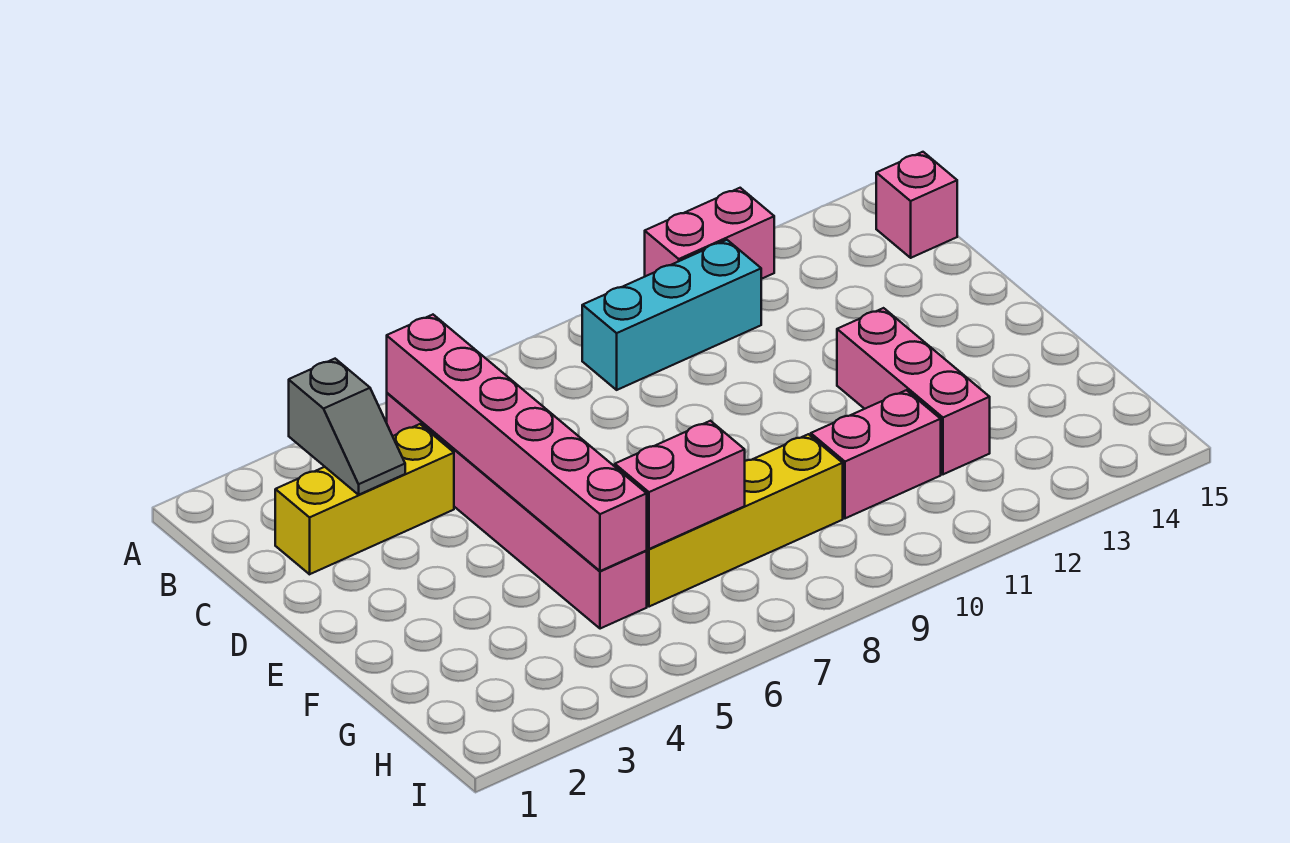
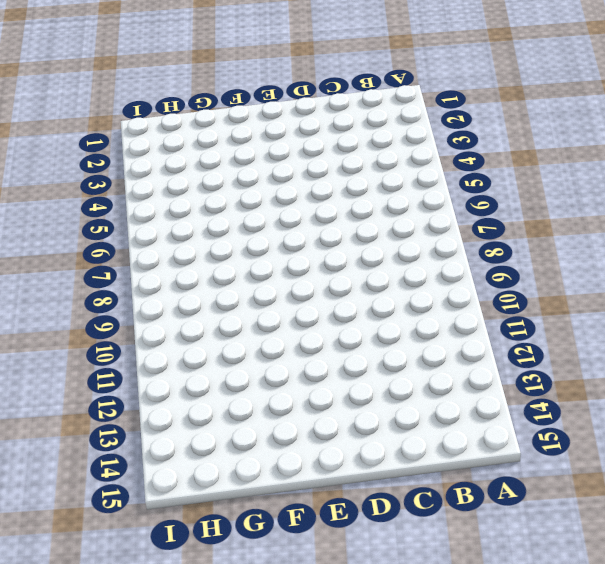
none -> pink brick A11:A12 level 1
none -> pink brick B5:G5 level 1

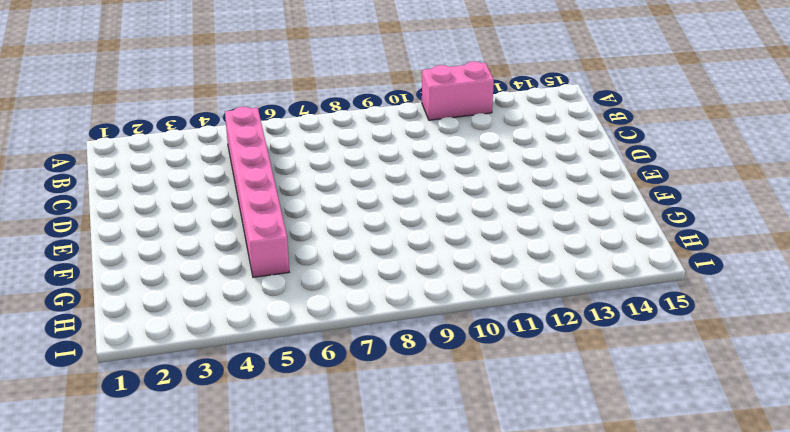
none -> cyan brick B9:B11 level 1
none -> pink brick B15 level 1

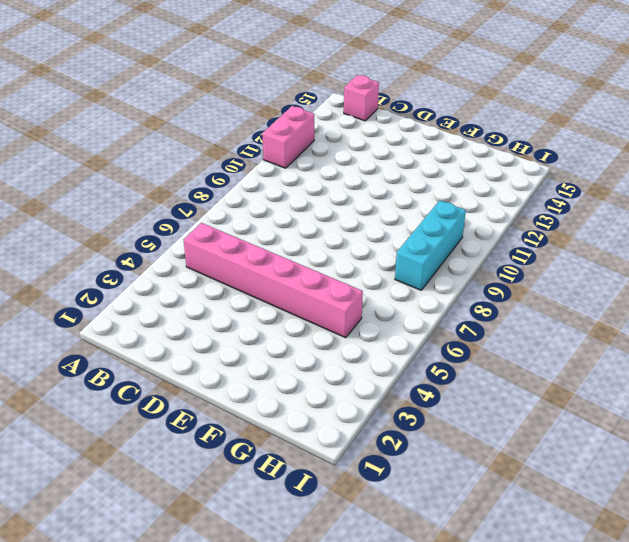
cyan brick H8:H10 level 1 -> cyan brick B9:B11 level 1
none -> yellow brick C2:C4 level 1
none -> pink brick E12:G12 level 1

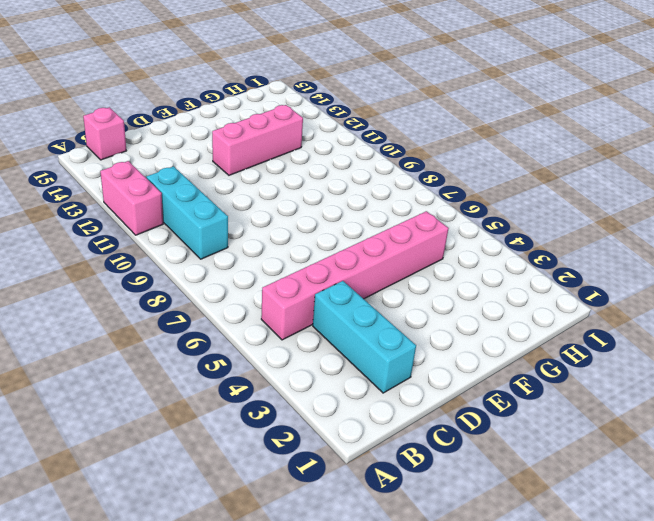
cyan brick C2:C4 level 1 -> yellow brick C2:C4 level 1
none -> yellow brick G6:G9 level 1
none -> pink brick G10:G11 level 1

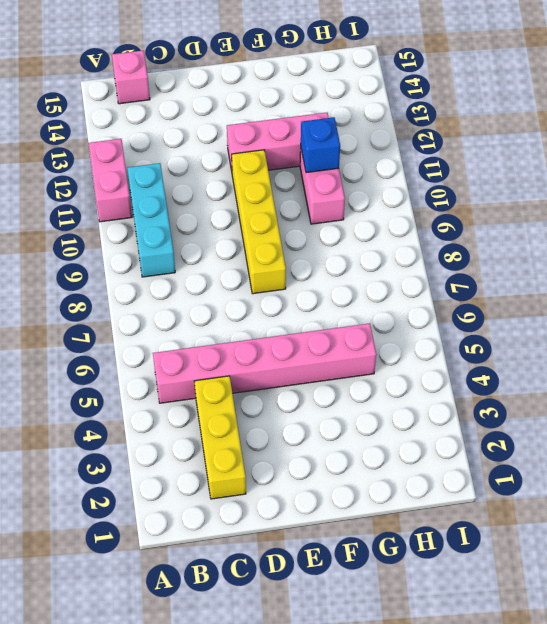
yellow brick E8:E11 level 1 -> yellow brick G6:G9 level 1
blue brick G11 level 2 -> none
none -> grey slope B3:C3 level 2 top B
none -> pink brick B5:G5 level 2

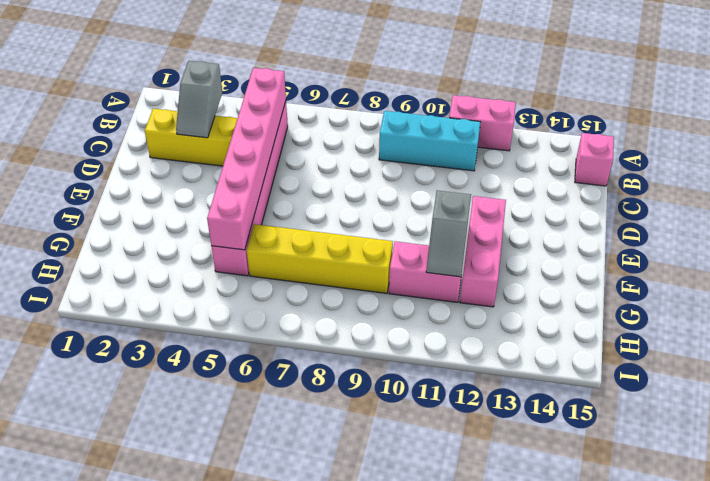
grey slope F11:G11 level 2 top F -> none
none -> pink brick G6:G7 level 2

